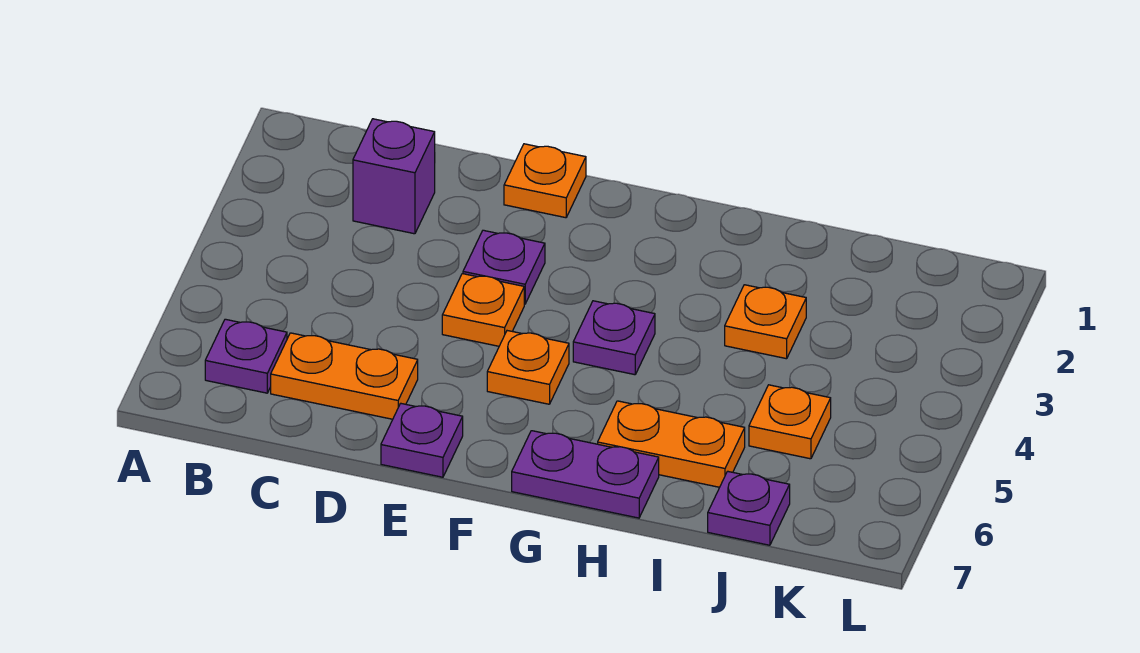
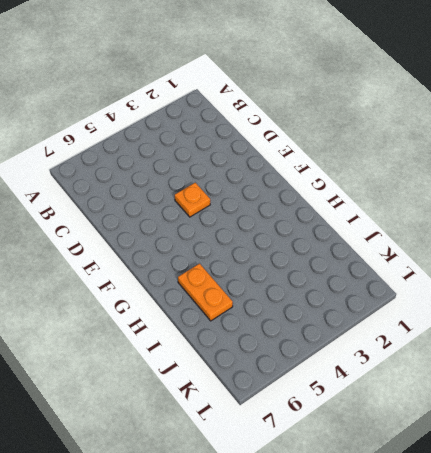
none -> purple plate B6 level 1
none -> purple brick C2 level 1
none -> orange plate C6:D6 level 1

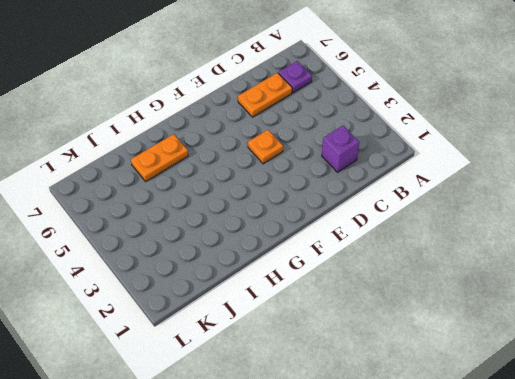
none -> orange plate E1 level 1
none -> purple plate E3 level 1
none -> purple plate E7 level 1

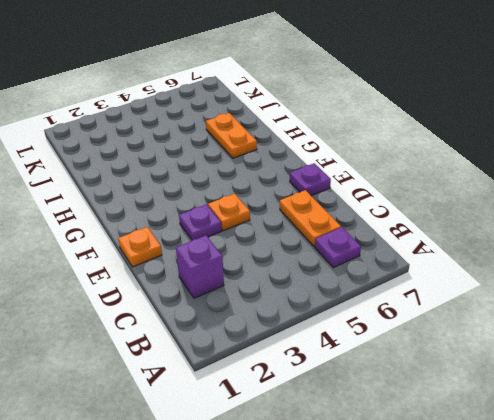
none -> orange plate F5 level 1
none -> purple plate G4 level 1
none -> purple plate G7:H7 level 1

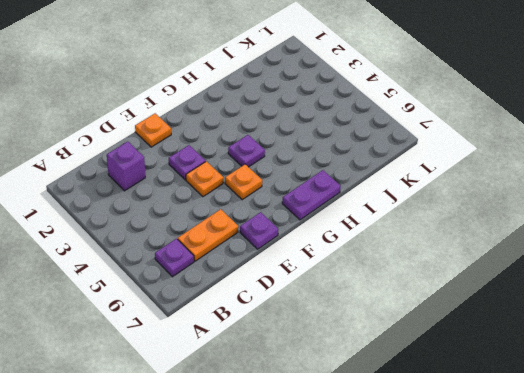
none -> orange plate H6:I6 level 1
none -> orange plate I3 level 1
none -> orange plate J5 level 1

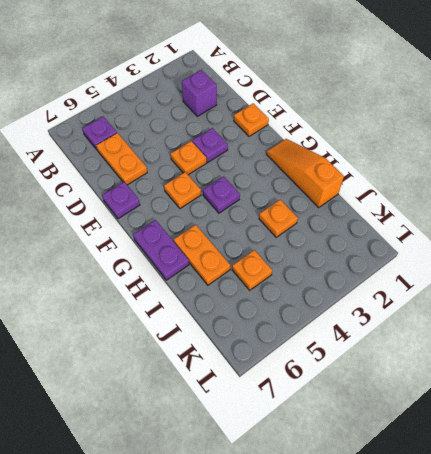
orange slope G1:I1 level 1 top I -> none
none -> purple plate J7 level 1

